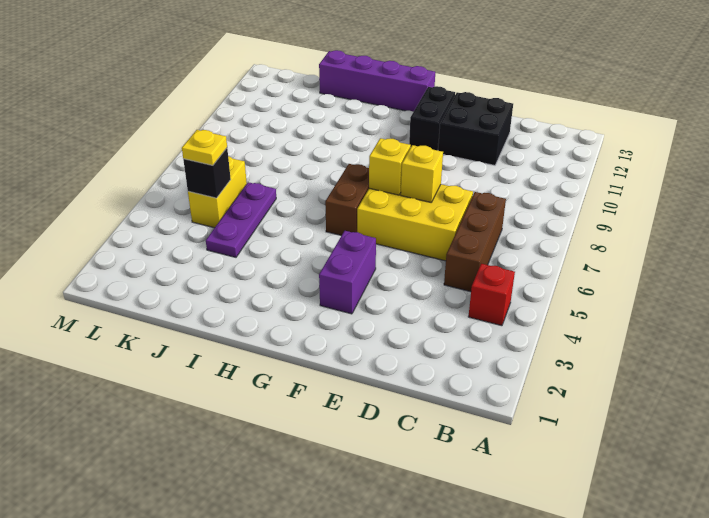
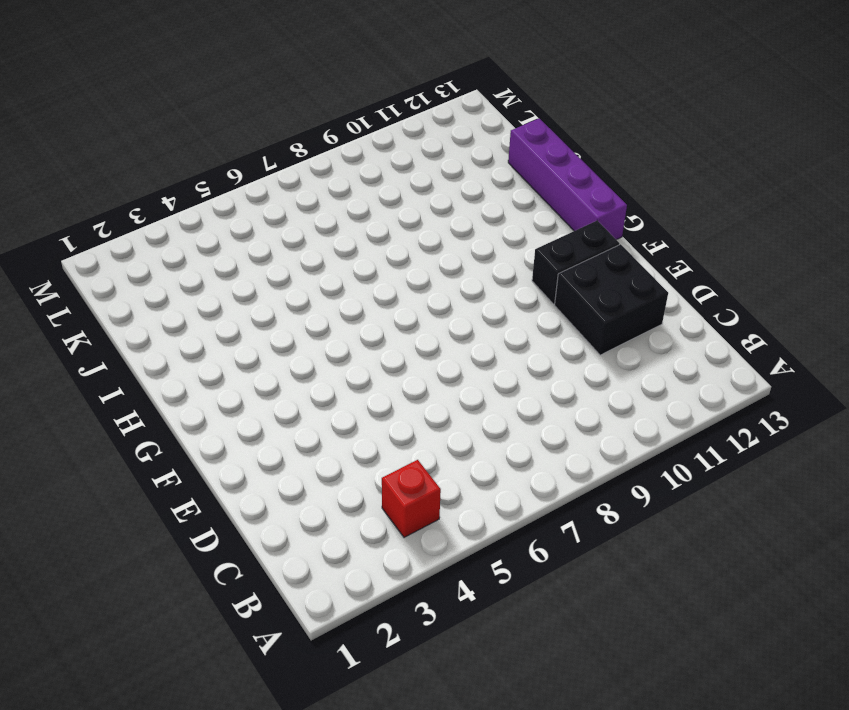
none -> brown brick C5:C7 level 1
none -> yellow brick D6:F7 level 1
none -> purple brick F3:F4 level 1

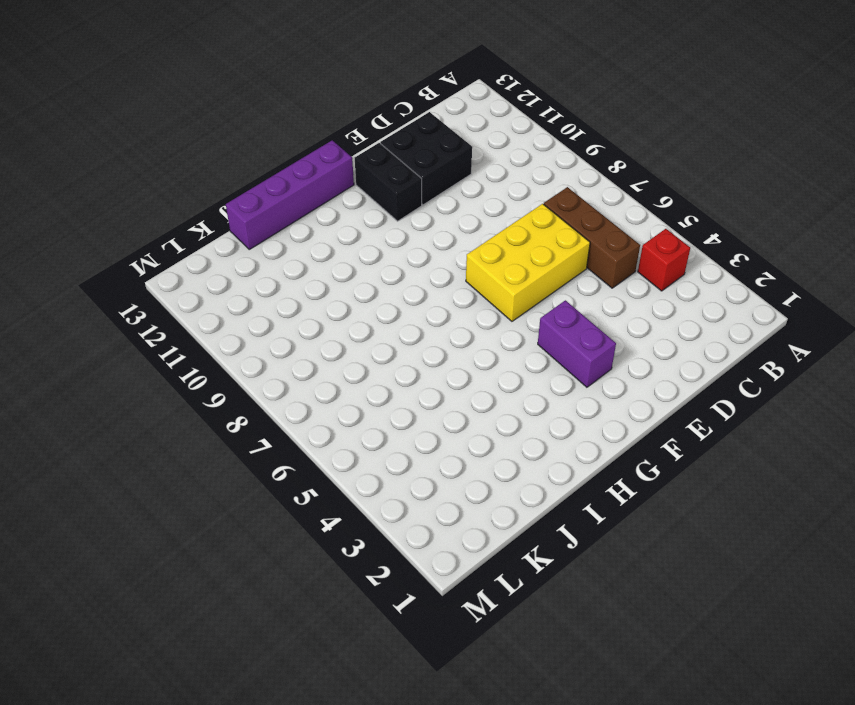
none -> brown brick G6:G7 level 1
none -> purple plate J4:J6 level 1
none -> yellow brick K5:K6 level 1

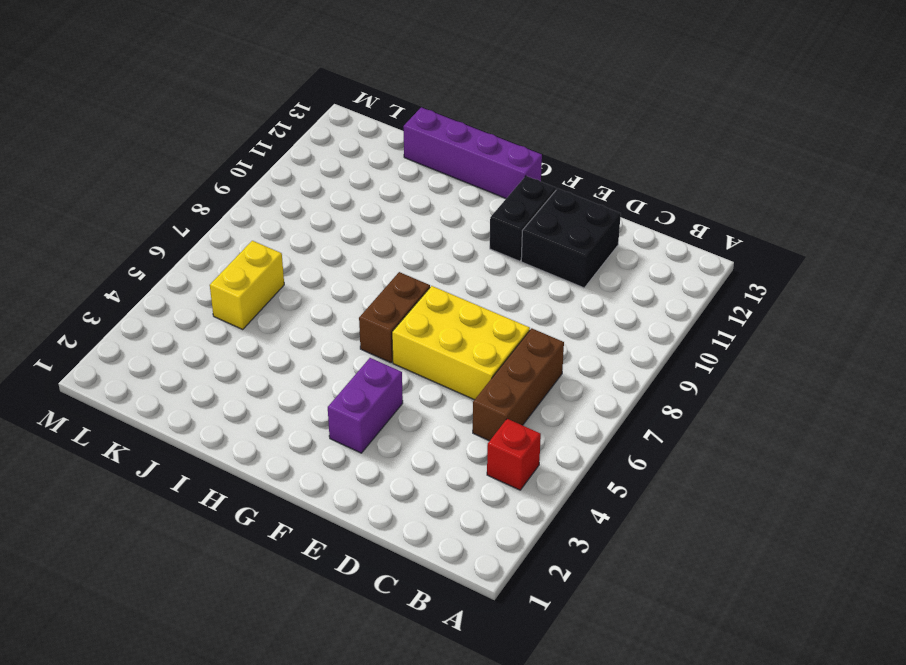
none -> purple plate J4:J6 level 1
none -> yellow brick E7 level 2
none -> yellow brick F7 level 2

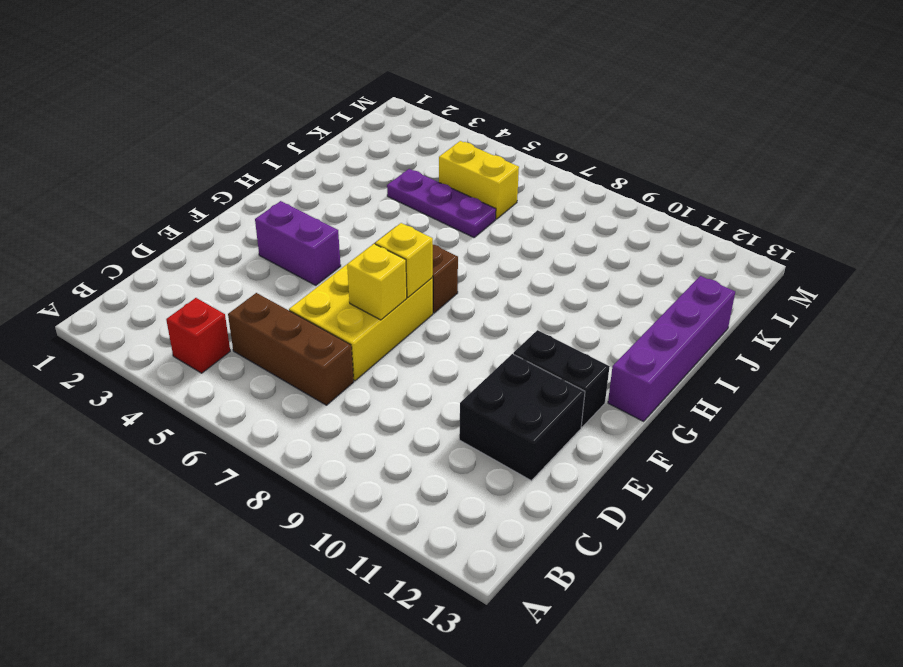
none -> black brick K5 level 2
none -> yellow plate K5 level 3

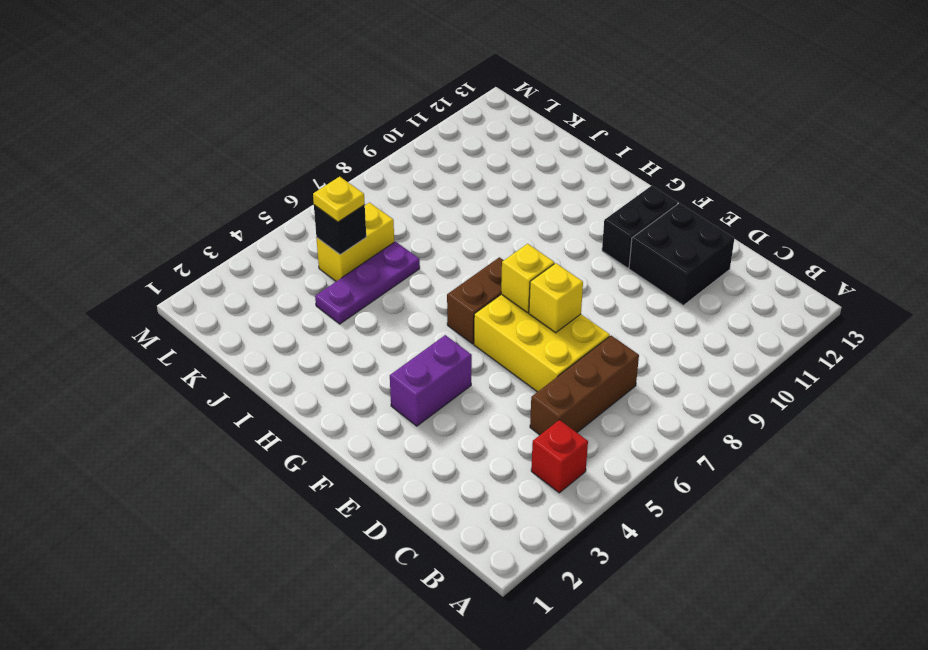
none -> purple brick G13:J13 level 1

